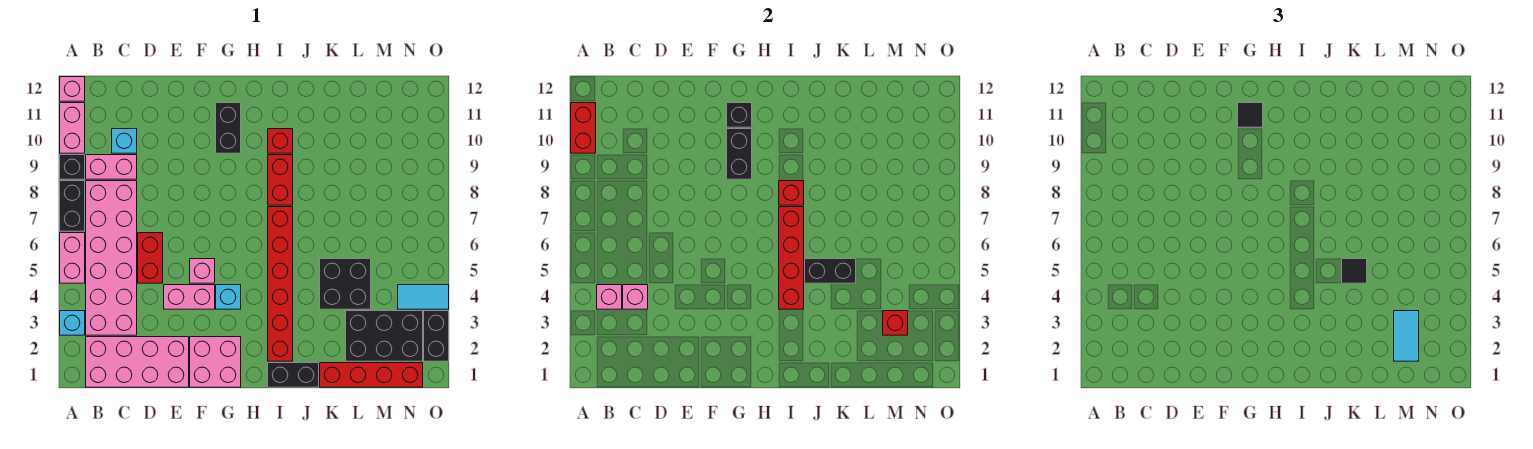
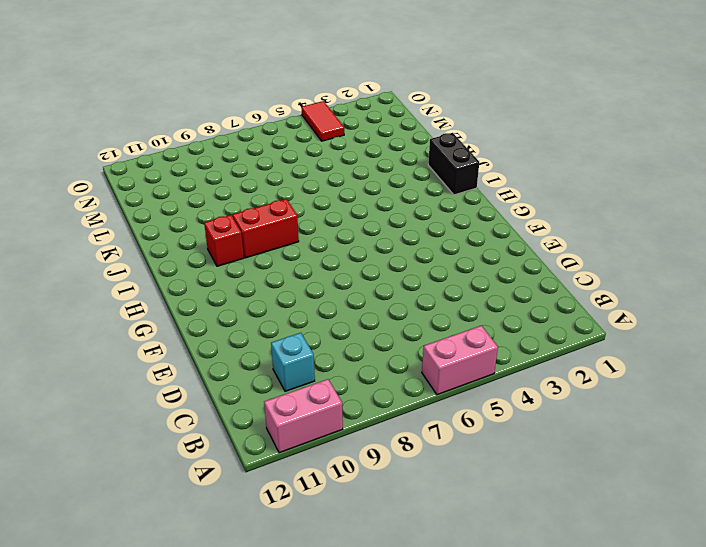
red tile N4:O4 level 1 -> cyan tile N4:O4 level 1
none -> cyan brick A3 level 1
none -> black brick A7:A8 level 1
none -> black brick A9 level 1
none -> pink brick A12 level 1

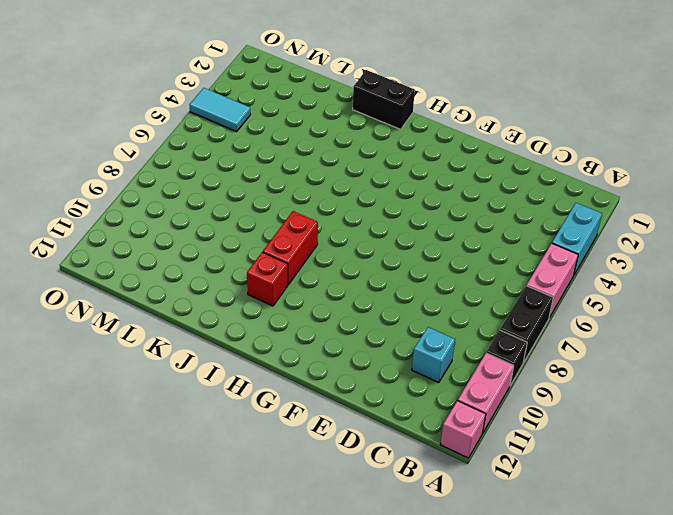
cyan brick A3:A4 level 1 -> cyan brick A3 level 1
none -> pink brick B1:E2 level 1
none -> pink brick B3:C8 level 1
none -> pink brick B9:C9 level 1
none -> red brick D5:D6 level 1

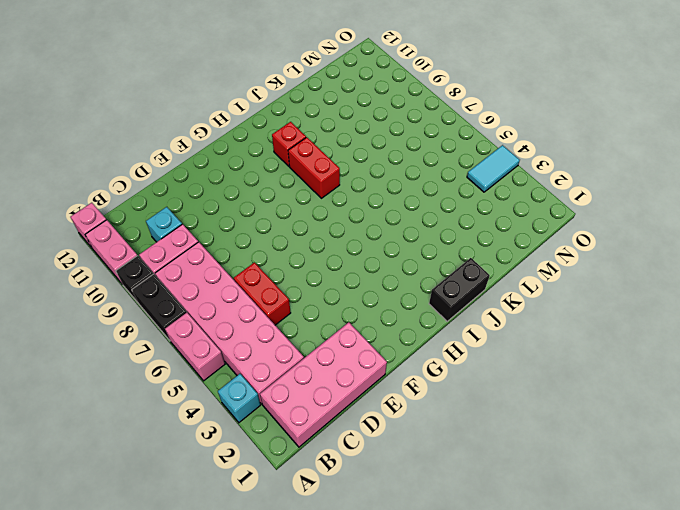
none -> pink brick E4:F4 level 1
none -> pink brick F1:G2 level 1
none -> pink brick F5 level 1
none -> cyan brick G4 level 1

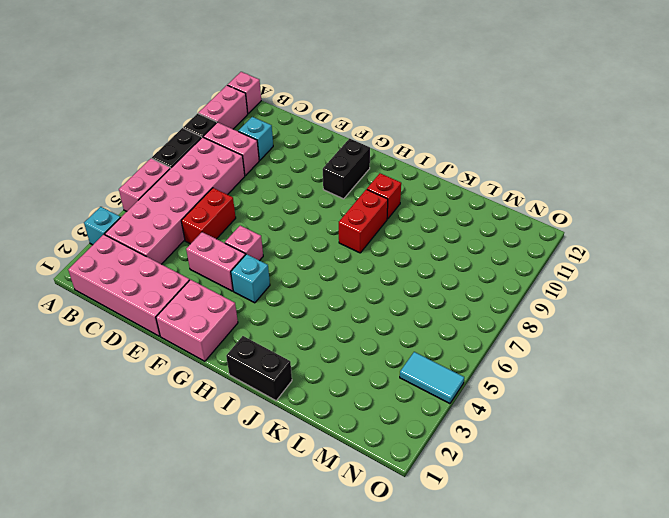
none -> red brick I2:I7 level 1
none -> red brick K1:N1 level 1
none -> black brick K4:L5 level 1
none -> black brick L2:N3 level 1

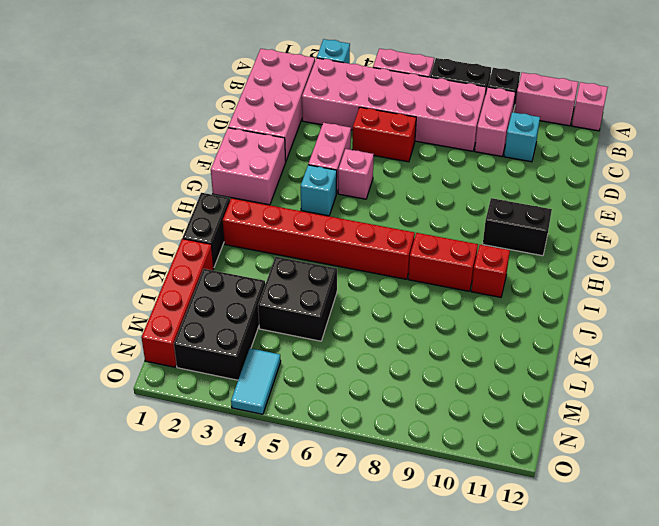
none -> black brick O2:O3 level 1
none -> red brick A10:A11 level 2
none -> pink brick B4 level 2
none -> pink brick C4 level 2

